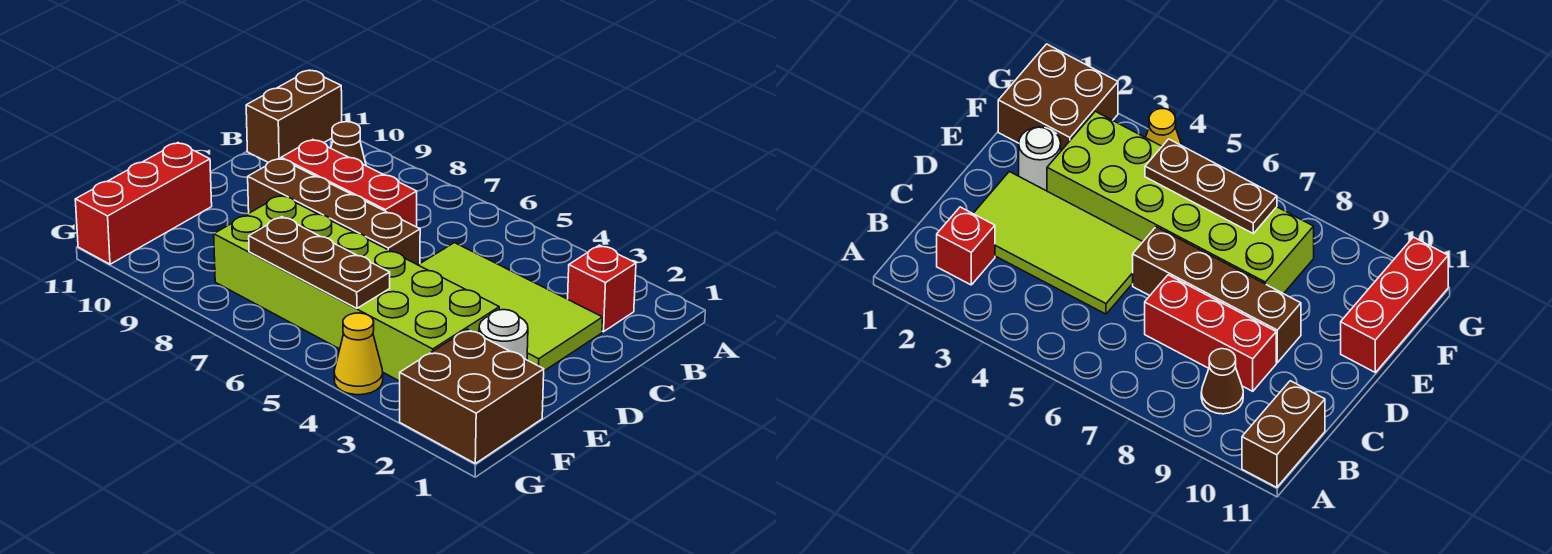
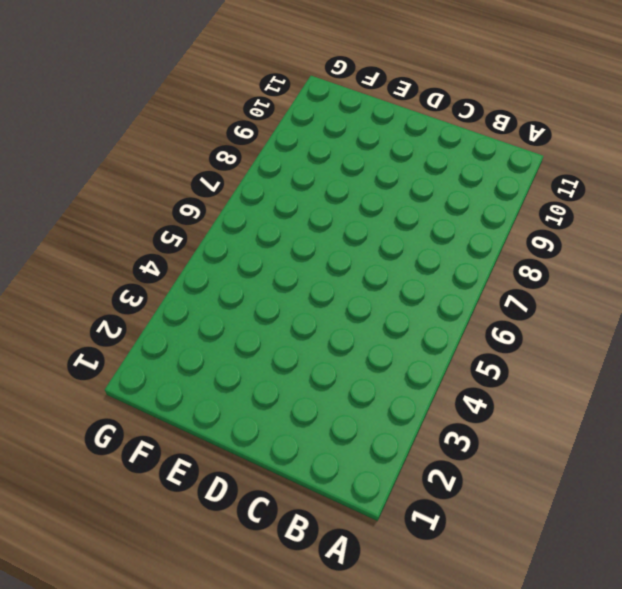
none -> brown brick A11:B11 level 1
none -> red brick B2 level 1
none -> brown cone B9 level 1

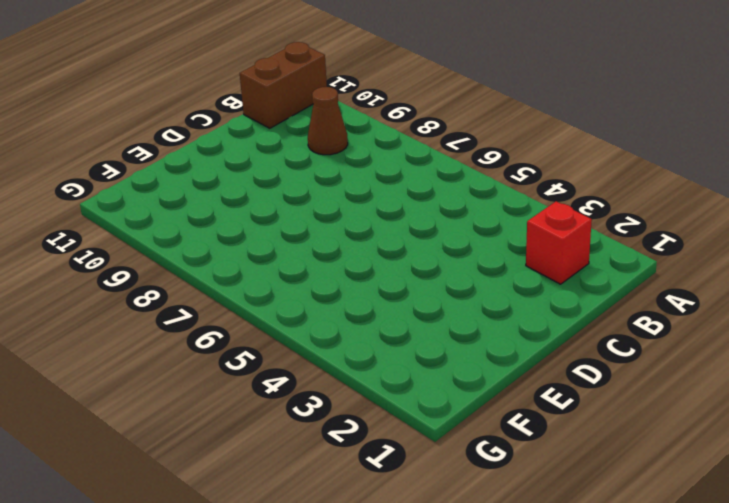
none -> lime tile C2:D5 level 1
none -> red brick C7:C9 level 1
none -> brown brick D6:D9 level 1

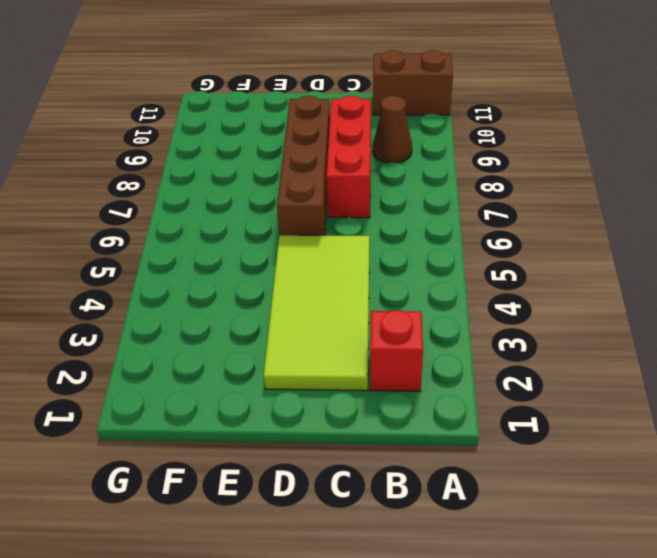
none -> white round brick E2 level 1
none -> lime brick E3:F8 level 1
none -> red brick E11:G11 level 1

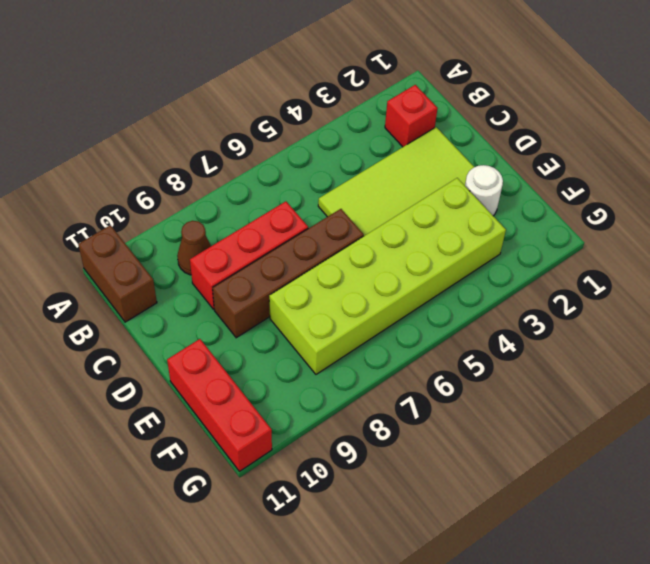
none -> brown brick F1:G2 level 1
none -> yellow cone G4 level 1
none -> brown plate F5:F7 level 2

